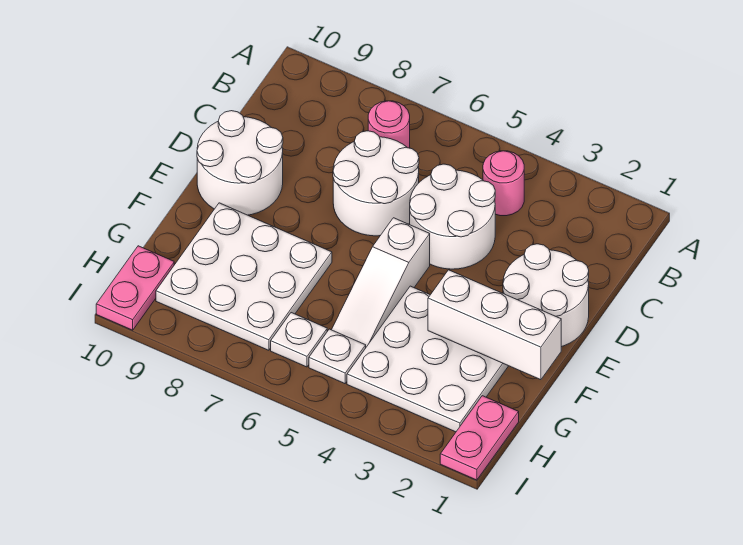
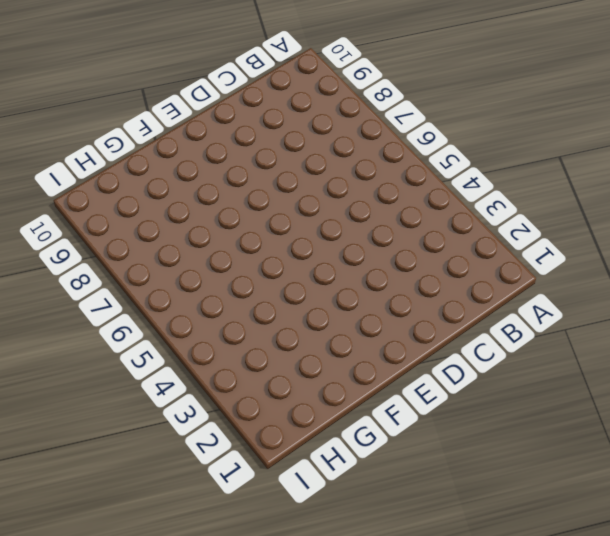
none -> pink round brick B4 level 1
none -> pink round brick B7 level 1
none -> white round brick C4:D5 level 1

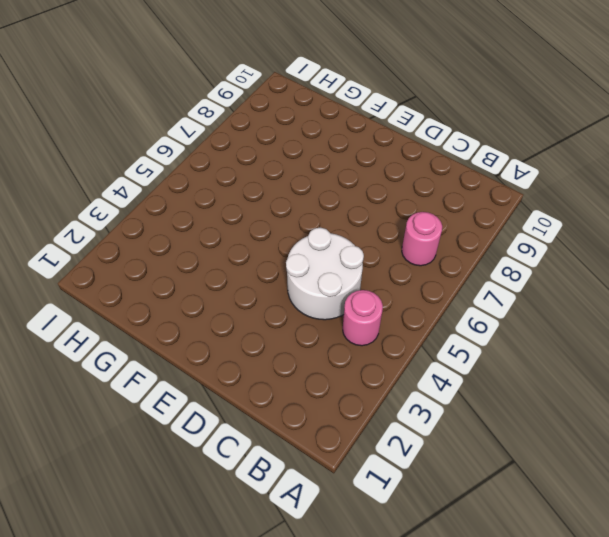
none -> white round brick C6:D7 level 1
none -> white round brick D1:E2 level 1
none -> white round brick D9:E10 level 1

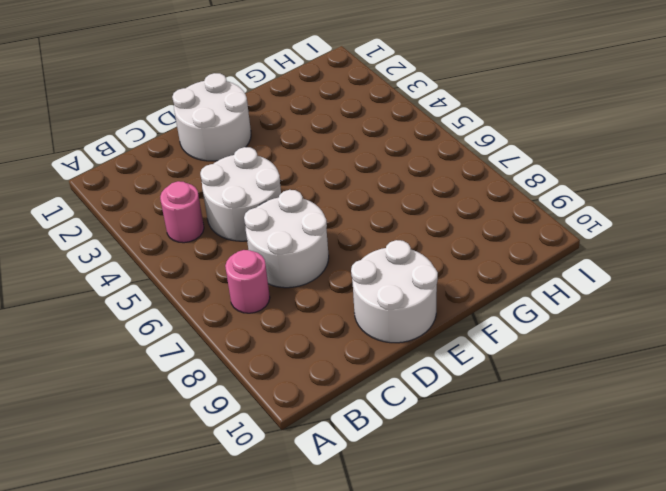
none -> white slope E5:G5 level 1 top E
none -> white plate F2:H4 level 1
none -> white plate F7:H9 level 1

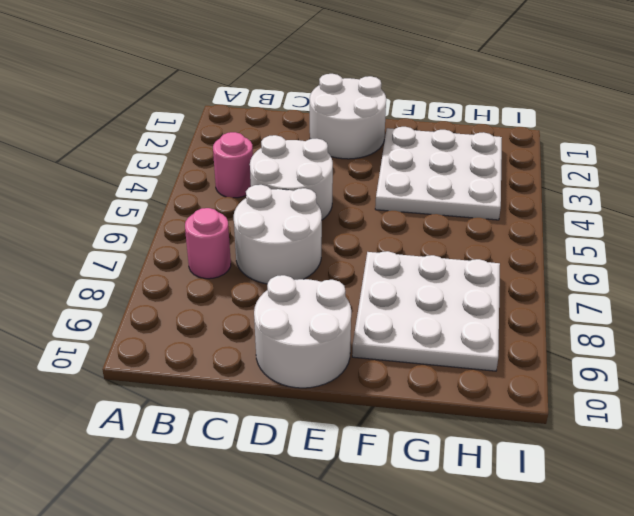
none -> white slope E5:G5 level 1 top E
none -> pink plate H1:I1 level 1
none -> white plate H5 level 1

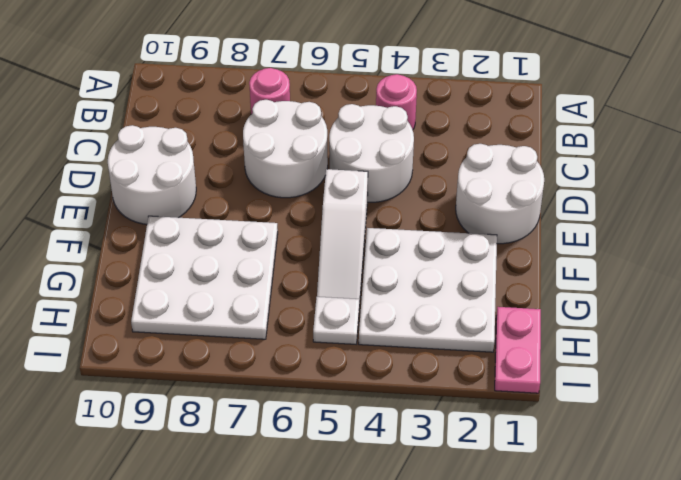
none -> white plate H6 level 1
none -> pink plate H10:I10 level 1
none -> white brick F1:F3 level 2

